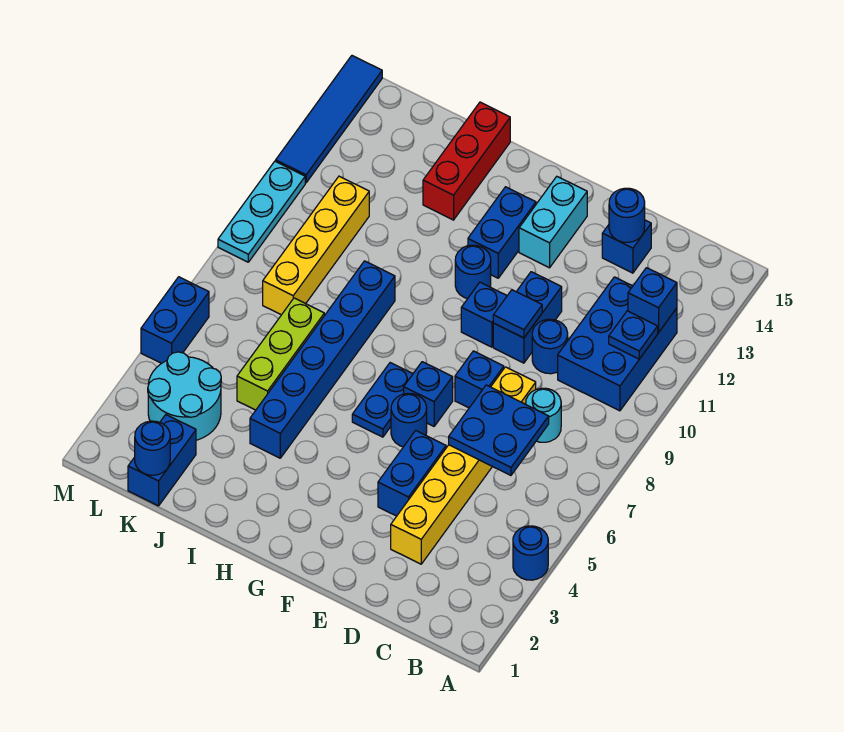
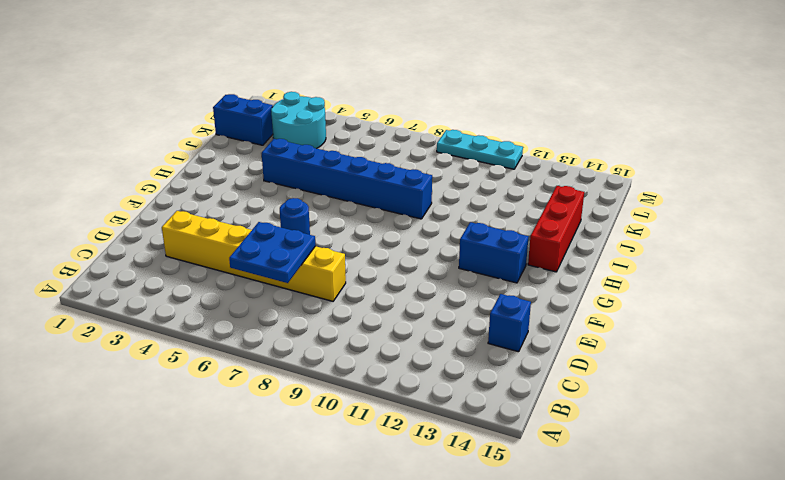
red brick H14:J14 level 1 -> red brick I13:I15 level 1
none -> blue round brick A4 level 1
none -> blue brick B10:C12 level 1
none -> cyan round brick C8 level 1
none -> blue round brick D10 level 1

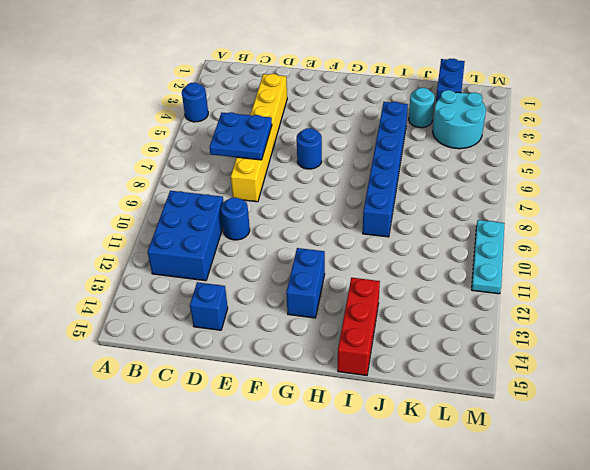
cyan round brick J3 level 1 -> cyan round brick C8 level 1
none -> blue brick E4:E5 level 1
none -> blue brick E8 level 1
none -> blue brick E10:E11 level 1
none -> blue brick F7 level 1

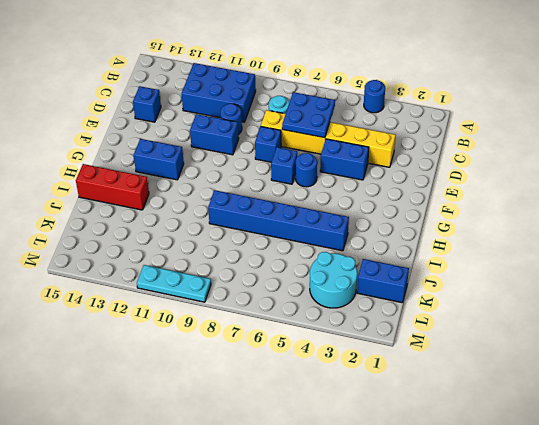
none -> blue brick F10 level 1
none -> cyan brick F13:F14 level 1
none -> blue plate G6:G7 level 1
none -> blue round brick G11 level 1

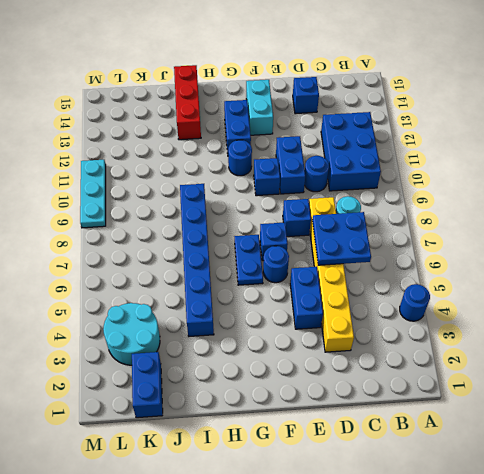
none -> lime brick J5:J7 level 1
none -> yellow brick K8:K11 level 1
none -> blue brick M5:M6 level 1
none -> blue tile M12:M15 level 1

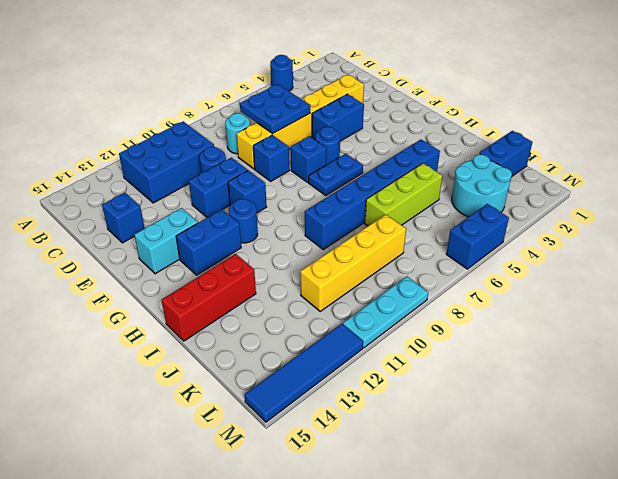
none -> blue plate B11 level 2
none -> blue brick B12 level 2
none -> blue round brick D14 level 2
none -> blue tile E10 level 2

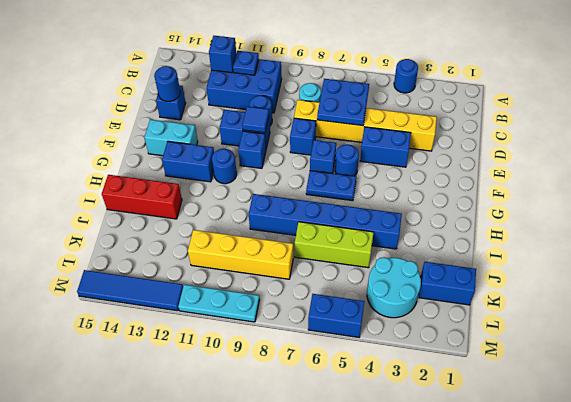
none -> blue round brick K1 level 2

